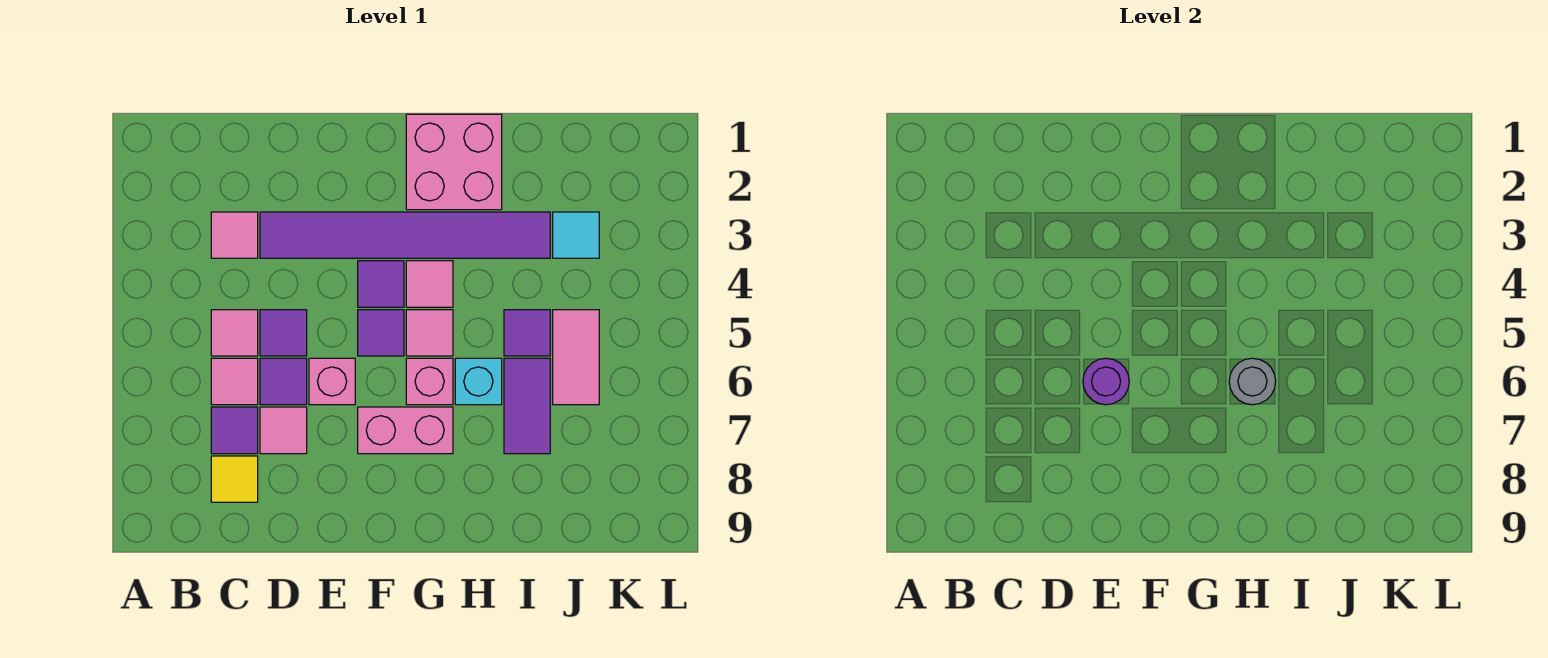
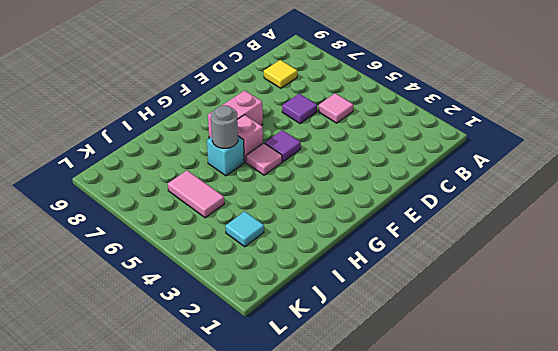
none -> pink tile C3 level 1
none -> pink tile C6 level 1
none -> purple tile C7 level 1

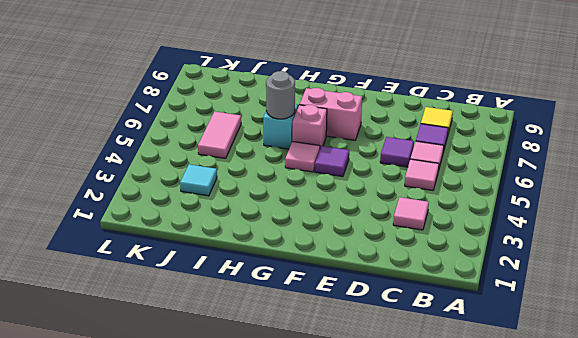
none -> purple tile D3:I3 level 1
none -> purple tile D5 level 1
none -> pink tile D7 level 1

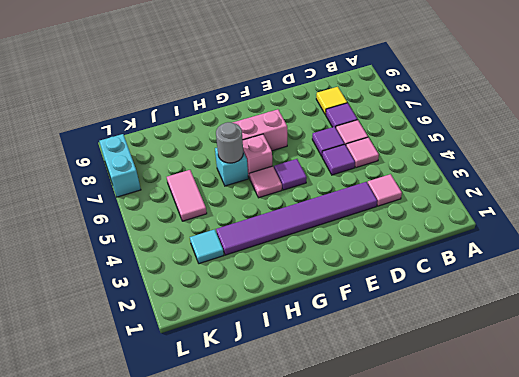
cyan brick L7:L8 level 1 -> none
none -> pink tile D7 level 1
none -> pink brick E6 level 1
none -> purple tile F4 level 1

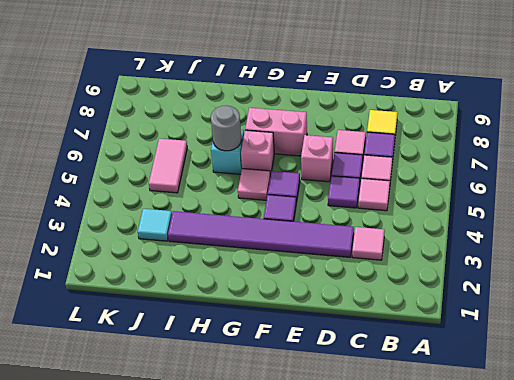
none -> pink brick G1:H2 level 1
none -> pink tile G4 level 1
none -> purple tile I5 level 1

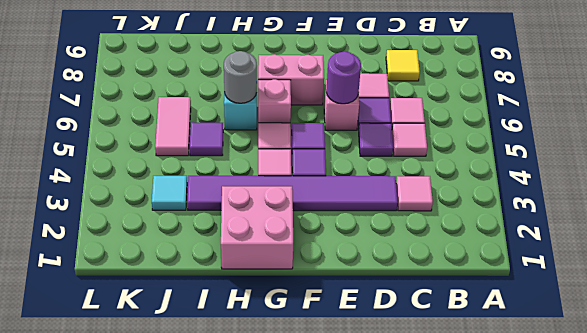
none -> purple tile C7 level 1
none -> purple tile I6:I7 level 1

